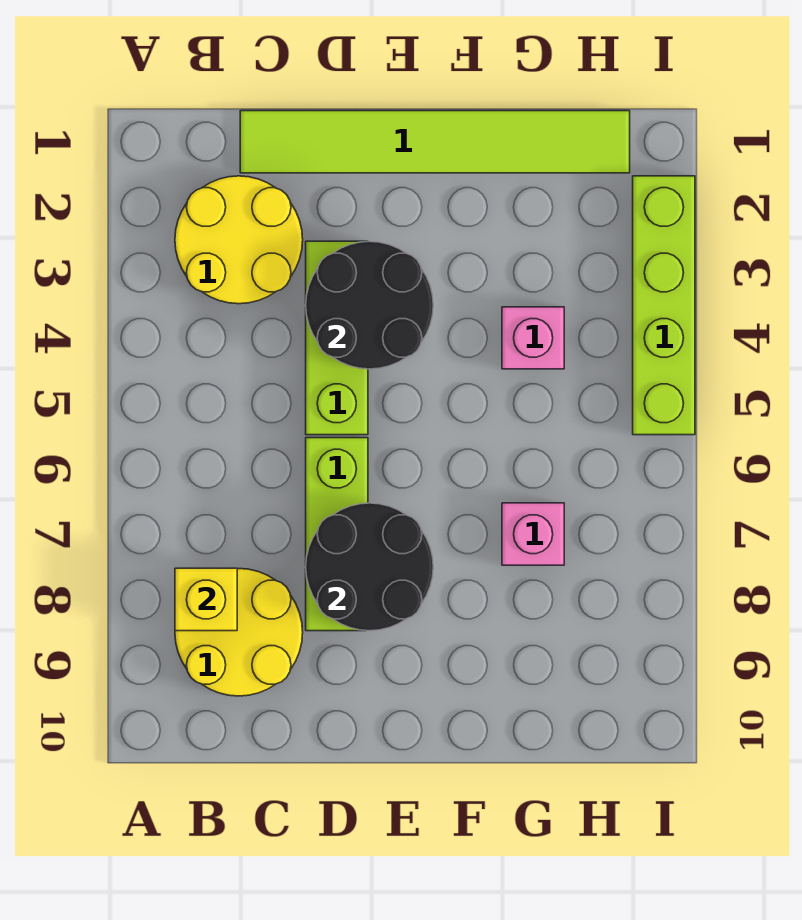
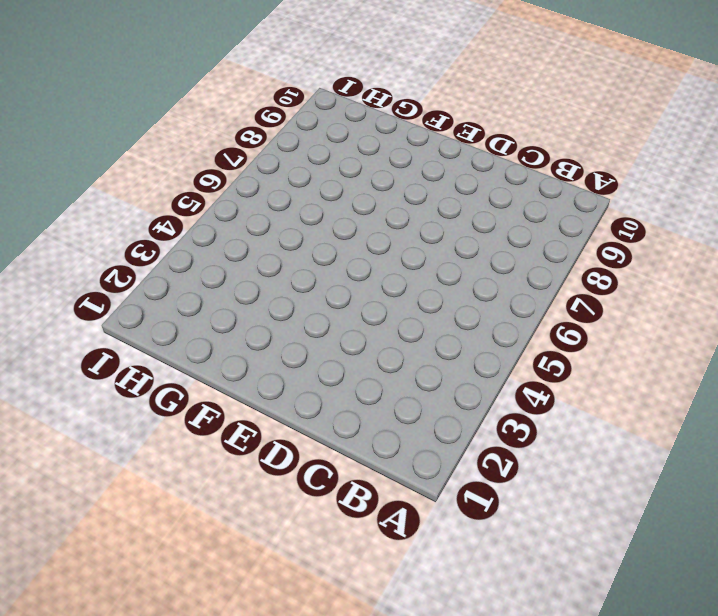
none -> yellow round brick B2:C3 level 1
none -> yellow round brick B8:C9 level 1

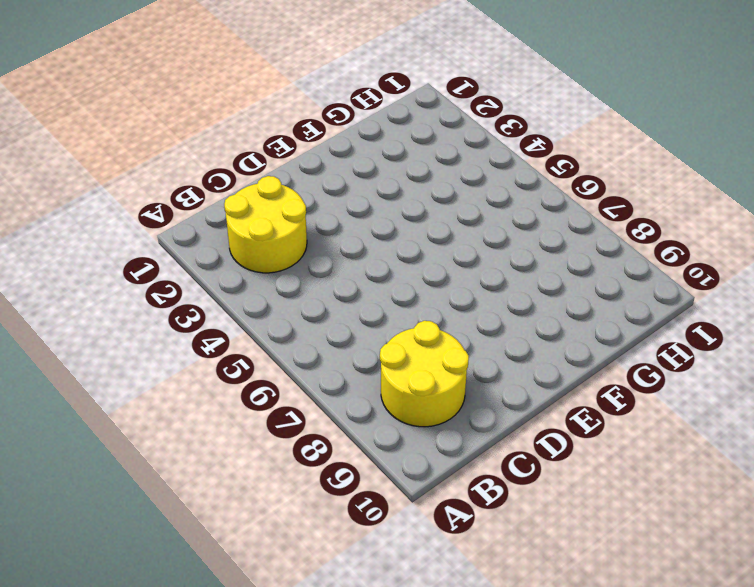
none -> lime tile C1:H1 level 1
none -> lime brick D3:D5 level 1

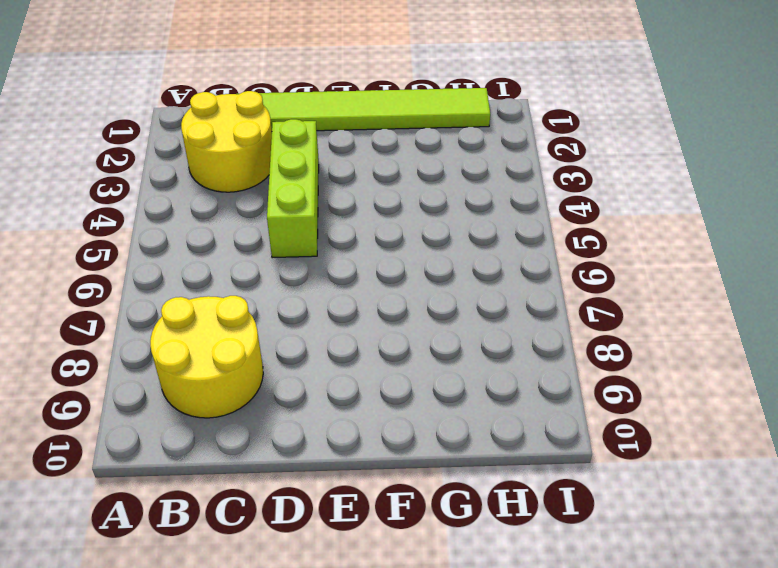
none -> lime brick D6:D8 level 1
none -> pink brick G4 level 1

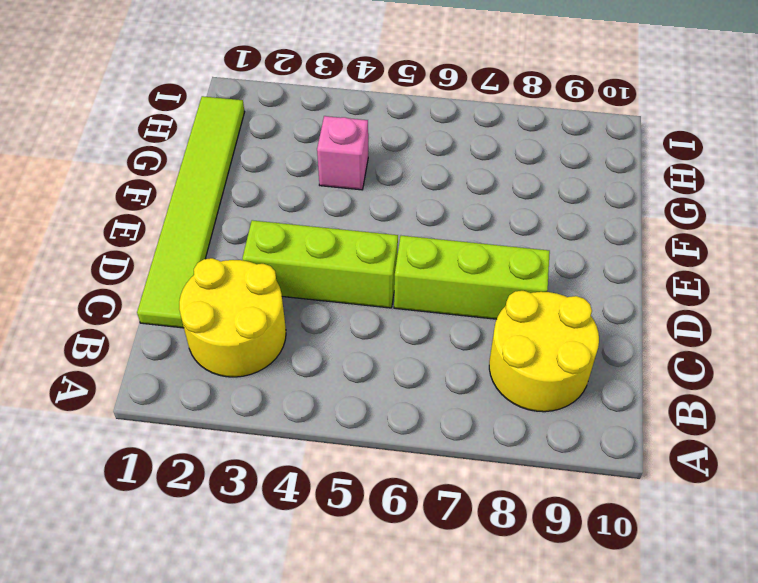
none -> pink brick G7 level 1
none -> lime brick I2:I5 level 1

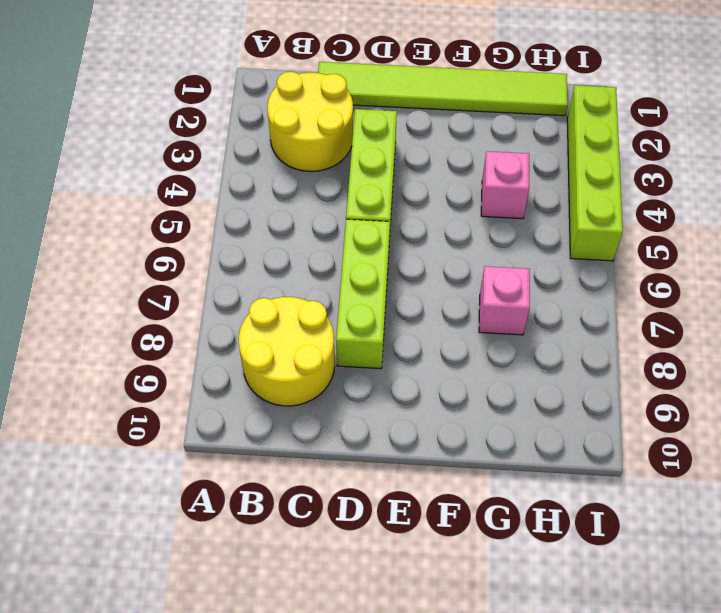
none -> yellow brick B8 level 2
none -> black round brick D3:E4 level 2

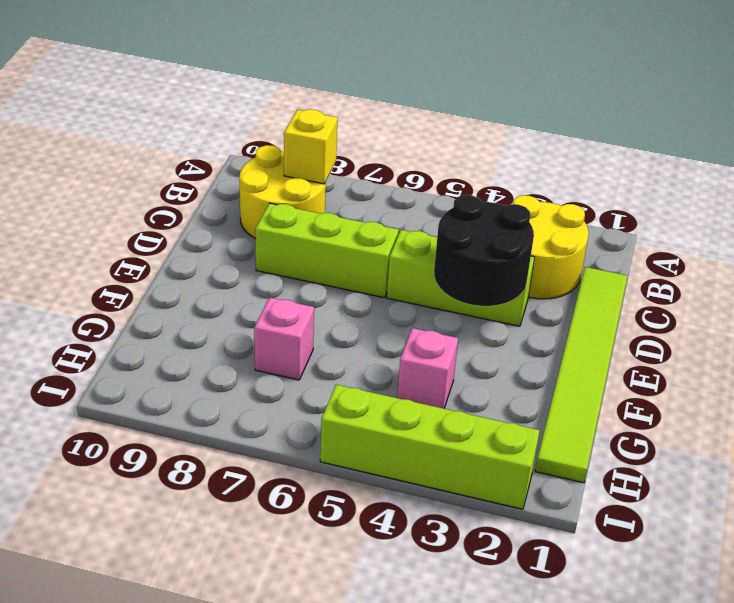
none -> black round brick D7:E8 level 2

